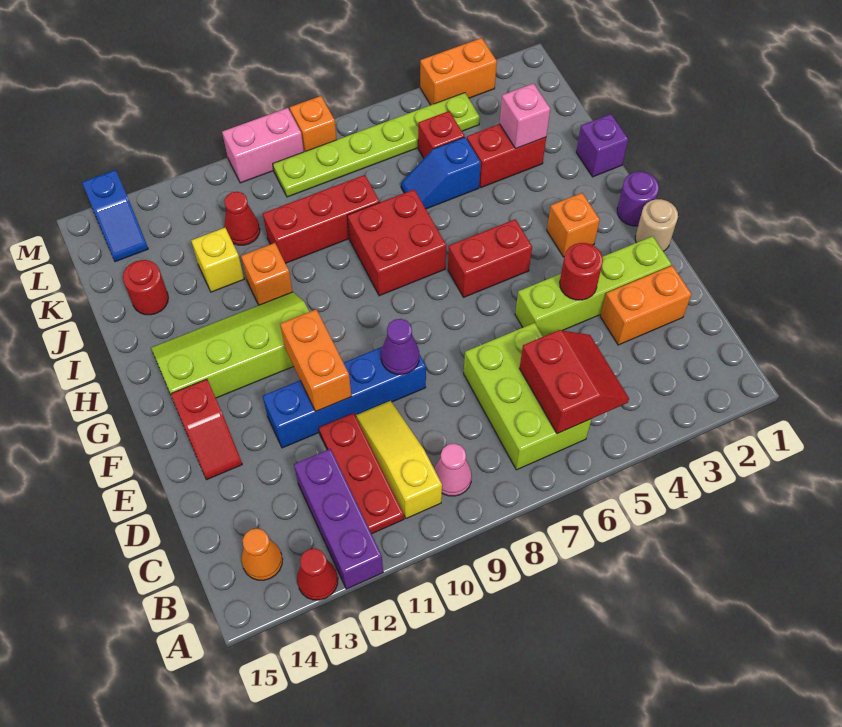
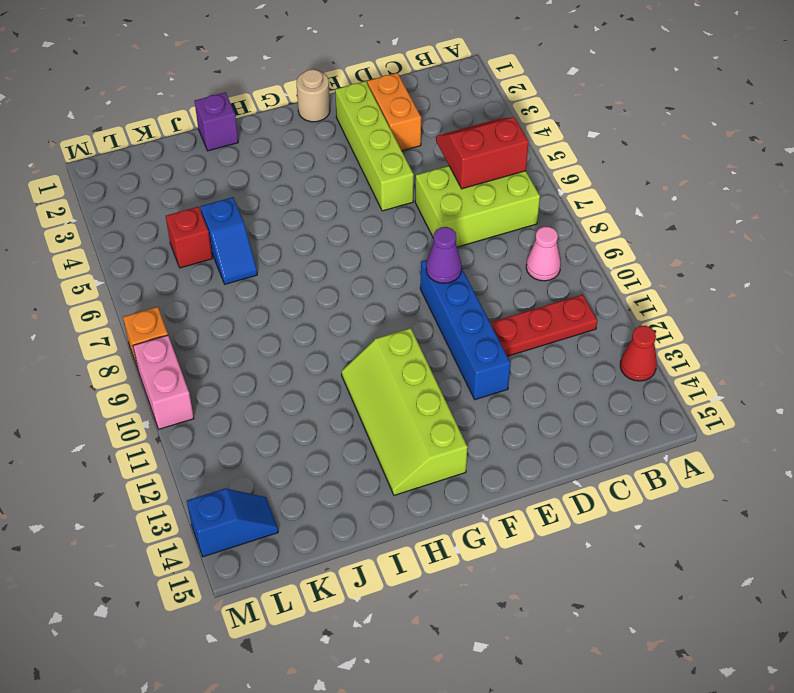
none -> purple brick A12:C12 level 1
none -> yellow slope B10:D10 level 1 top B
none -> orange cone B14 level 1
none -> red slope E14:F14 level 1 top F

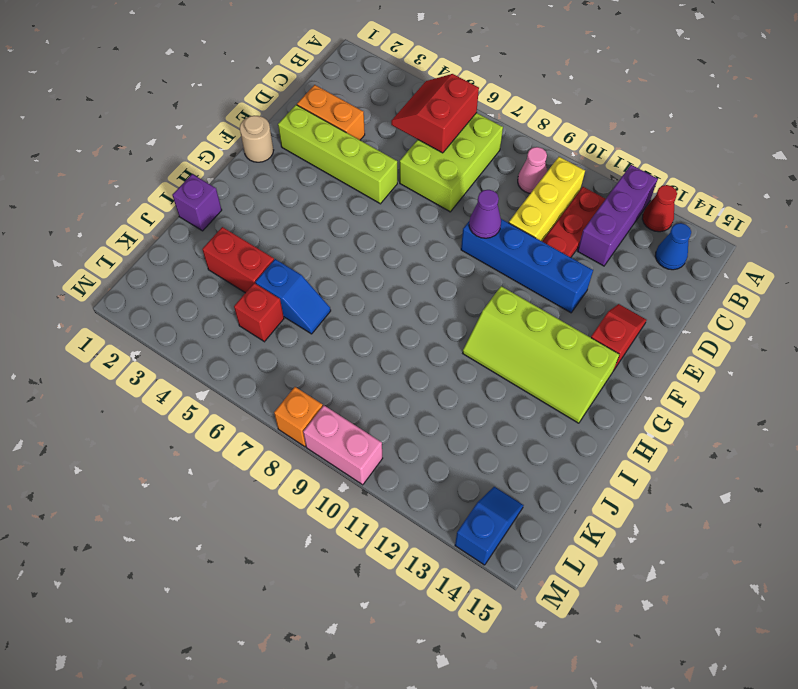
yellow brick B10:D10 level 1 -> yellow slope B10:D10 level 1 top B
blue cone B14 level 1 -> orange cone B14 level 1
none -> purple round brick G1 level 1
none -> orange brick G3 level 1
none -> red brick G5:G6 level 1
none -> red brick H7:I8 level 1

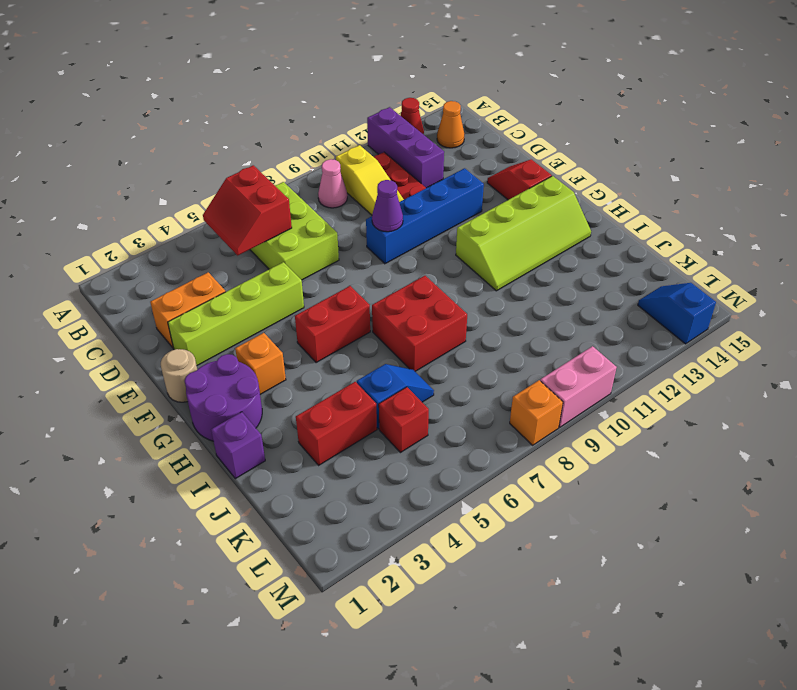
purple round brick G1:H2 level 1 -> purple round brick G1 level 1
none -> orange brick I11 level 1
none -> red brick J8:J10 level 1
none -> yellow brick J12 level 1
none -> red round brick J14 level 1

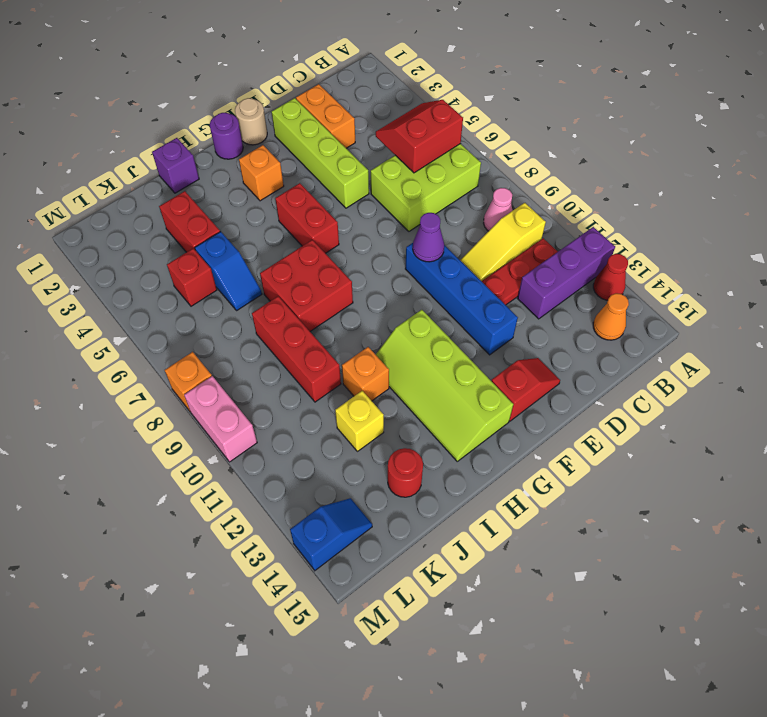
none -> red cone K11 level 1
none -> lime plate L4:L9 level 1
none -> orange brick M3:M4 level 1
none -> red round brick E4 level 2

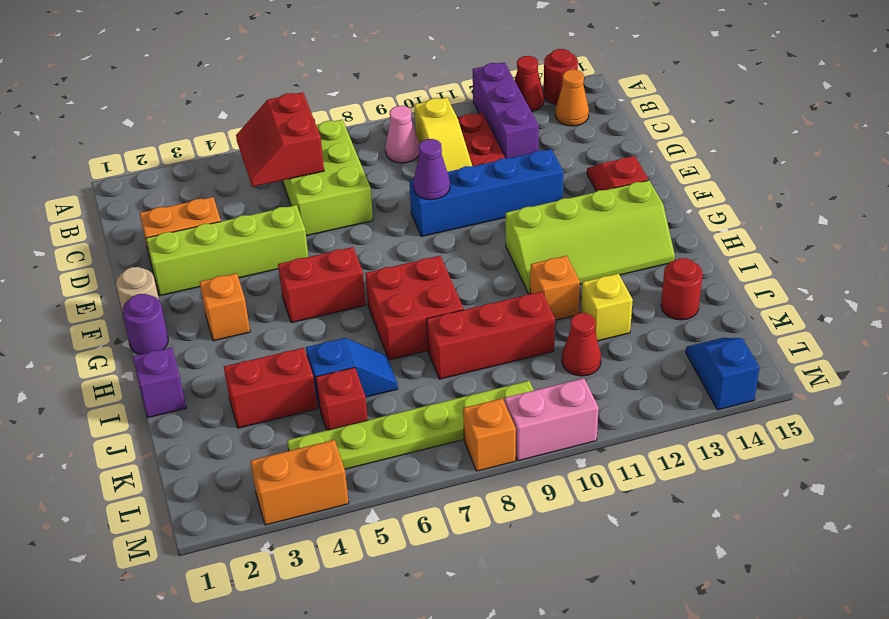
red round brick A14 level 1 -> red round brick E4 level 2
none -> orange brick E11:F11 level 2
none -> pink brick J3 level 2

